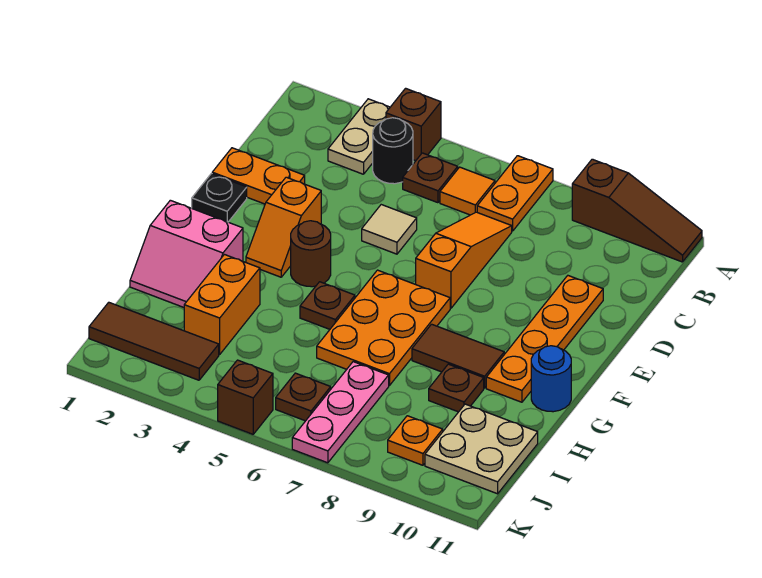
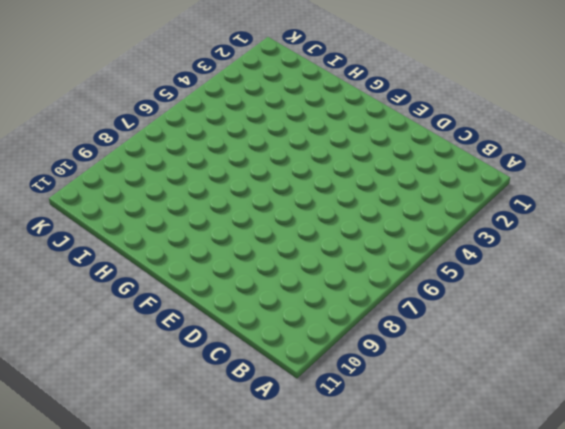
none -> tan plate A3:B3 level 1
none -> brown brick A4 level 1
none -> orange plate A7:B7 level 1

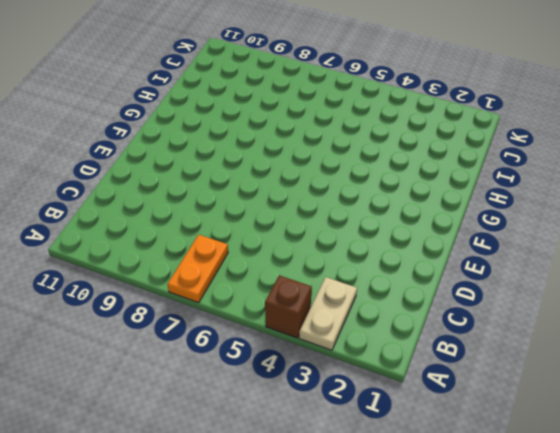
none -> brown slope A9:A11 level 1 top 9
none -> black round brick B4 level 1
none -> brown plate B5 level 1

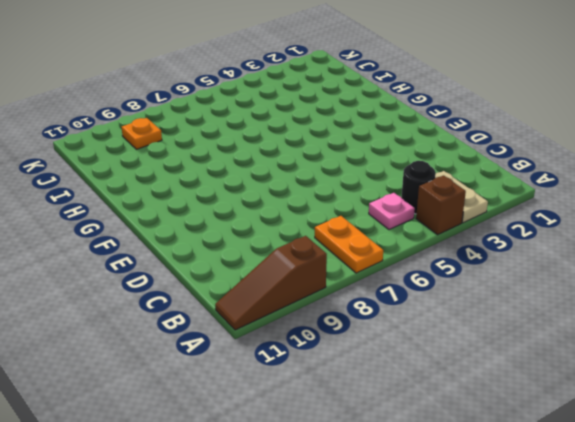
pink plate B5 level 1 -> brown plate B5 level 1
none -> orange tile B6 level 1
none -> orange slope C7:E7 level 1 top E
none -> orange plate D1:D2 level 1

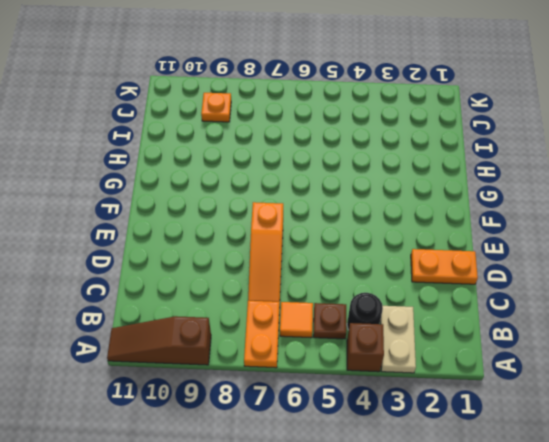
none -> tan tile D5 level 1
none -> orange plate D10:G10 level 1
none -> black plate E1 level 1

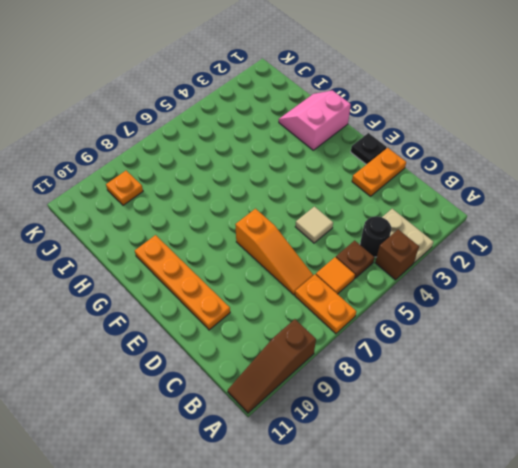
none -> orange slope E3:F3 level 1 top E
none -> brown round brick F4 level 1
none -> orange plate F6:H7 level 1

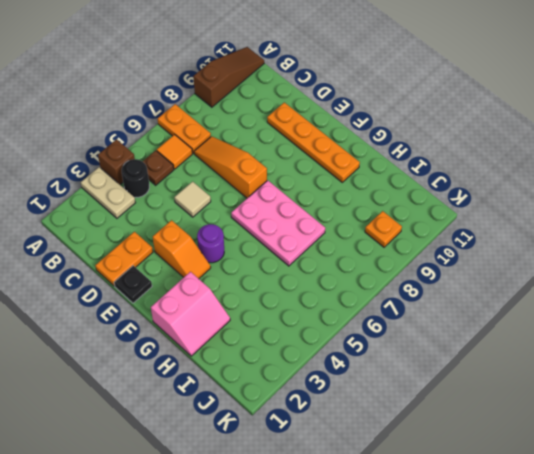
purple round brick F4 level 1 -> brown round brick F4 level 1
pink plate F6:H7 level 1 -> orange plate F6:H7 level 1
none -> brown plate G5 level 1
none -> brown tile G8:G9 level 1
none -> blue round brick G11 level 1

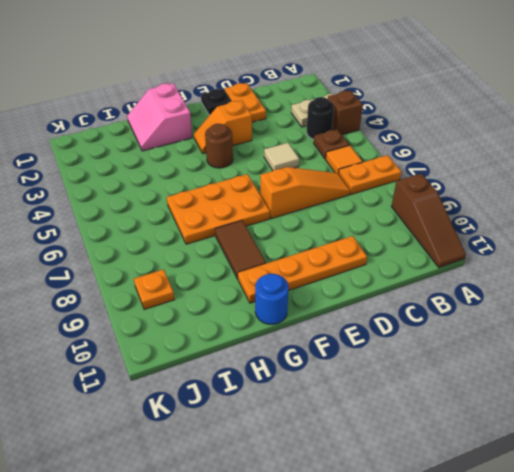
none -> brown plate G5 level 1
none -> orange brick H3:I3 level 1
none -> brown plate H9 level 1

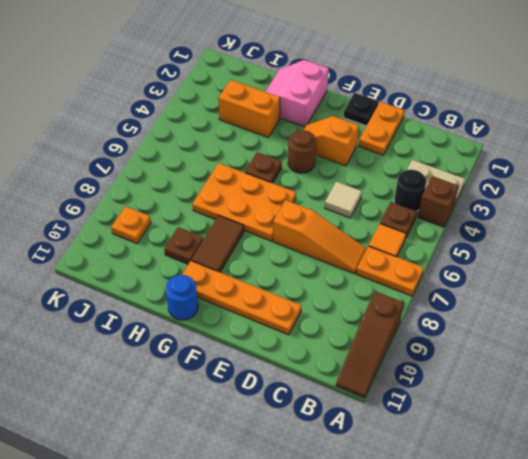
none -> pink plate I7:K7 level 1
none -> tan plate I10:J11 level 1
none -> brown tile J1:J3 level 1

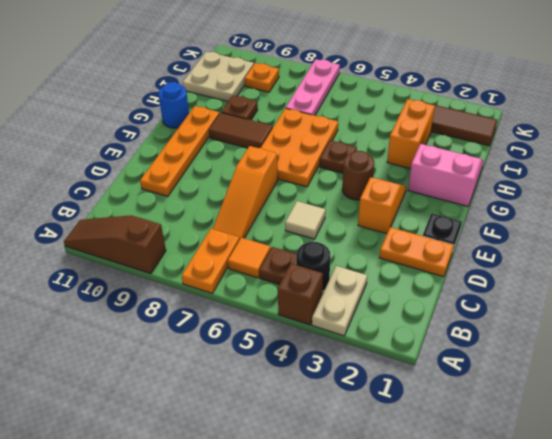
none -> brown plate J6 level 1
none -> brown brick K5 level 1

